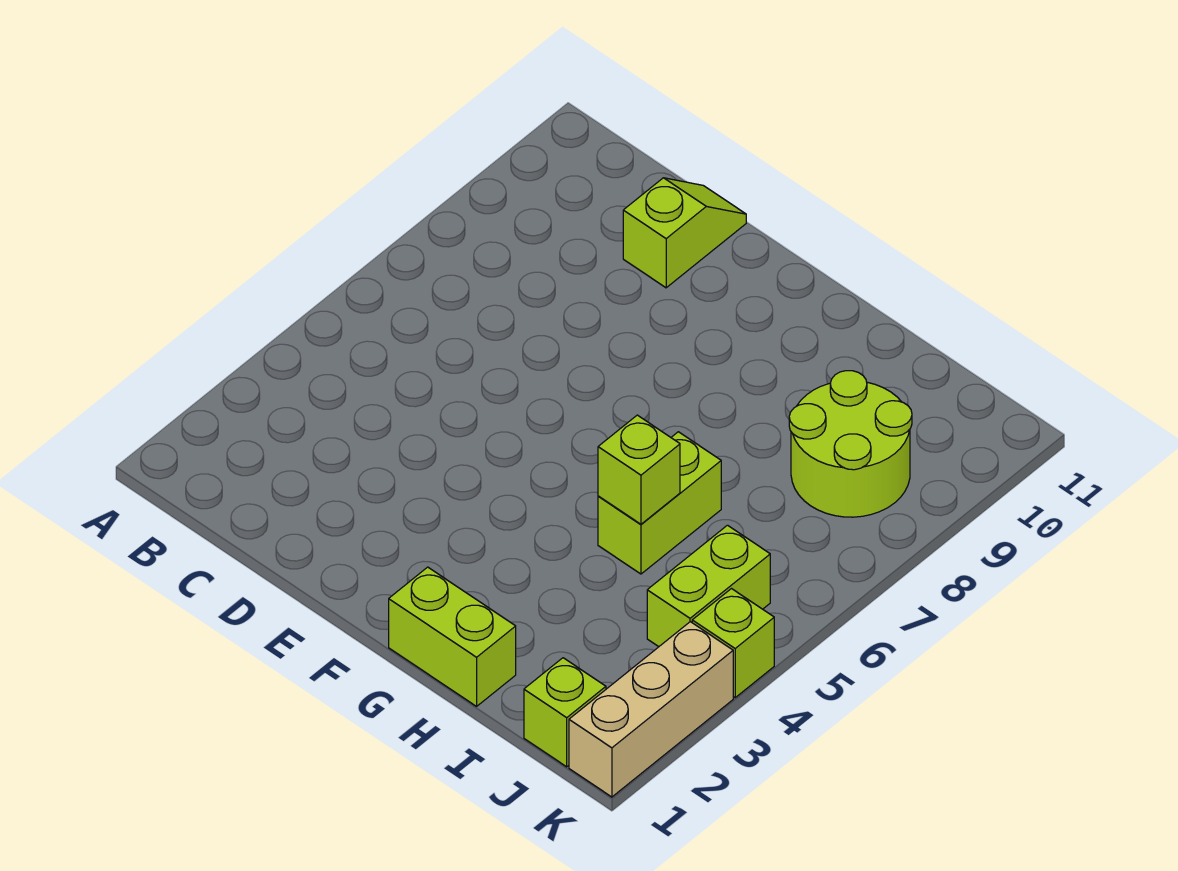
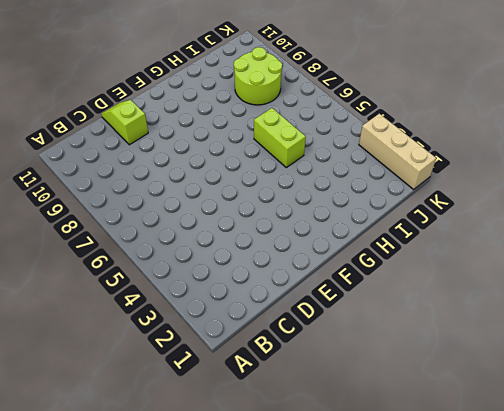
none -> lime brick G1:H1 level 1
none -> lime brick J1 level 1

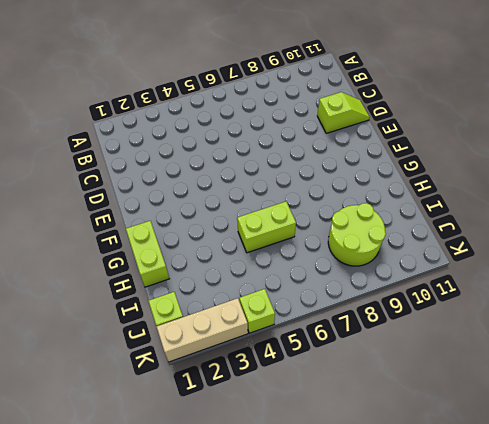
none -> lime brick J4:J5 level 1
none -> lime brick H5 level 2

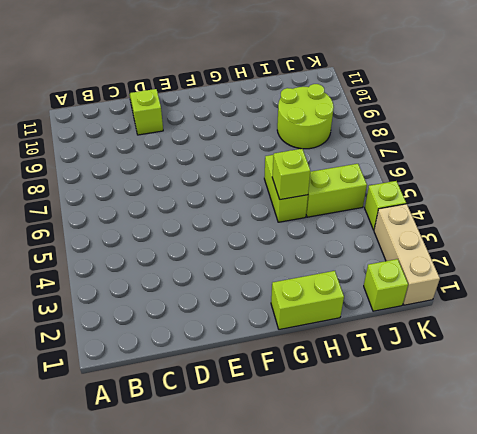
lime brick I5:J5 level 1 -> lime brick J4:J5 level 1

